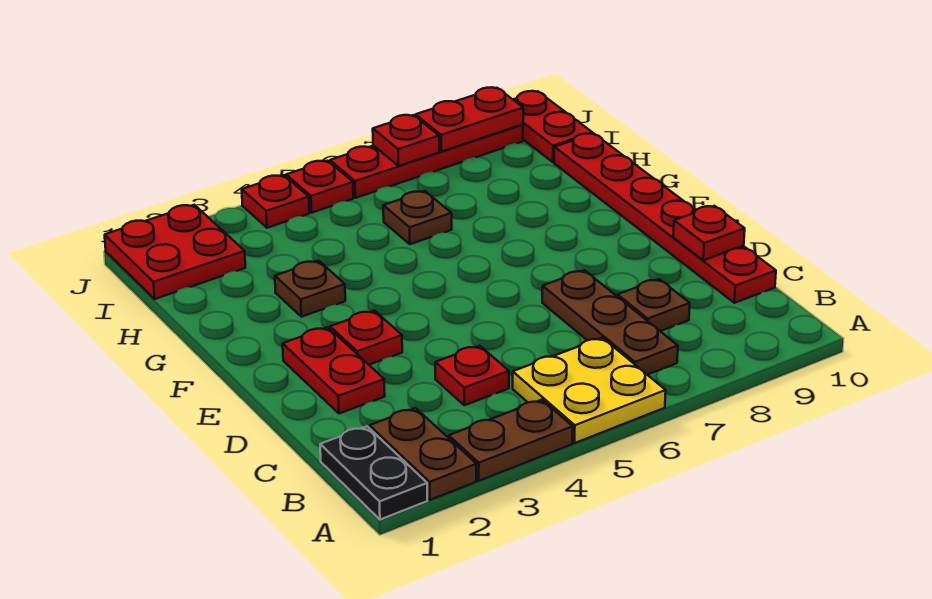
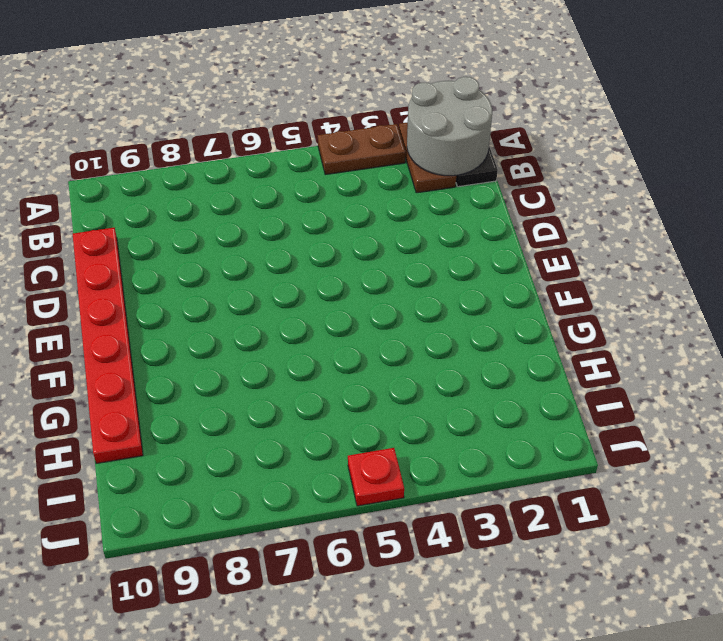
grey round brick A1:B2 level 2 -> none
none -> yellow plate A5:B6 level 1
none -> brown plate B7:D7 level 1
none -> red plate C4 level 1

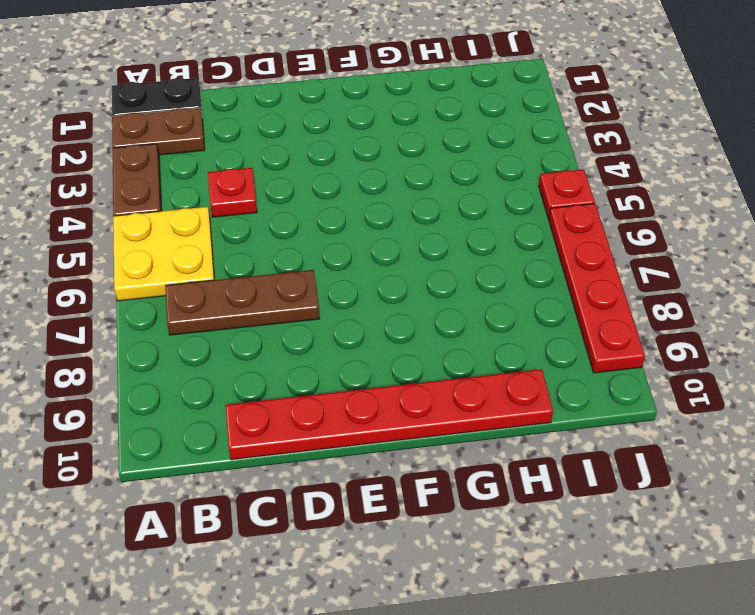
none -> brown plate C8 level 1
none -> red plate D2:E2 level 1
none -> red plate E3 level 1

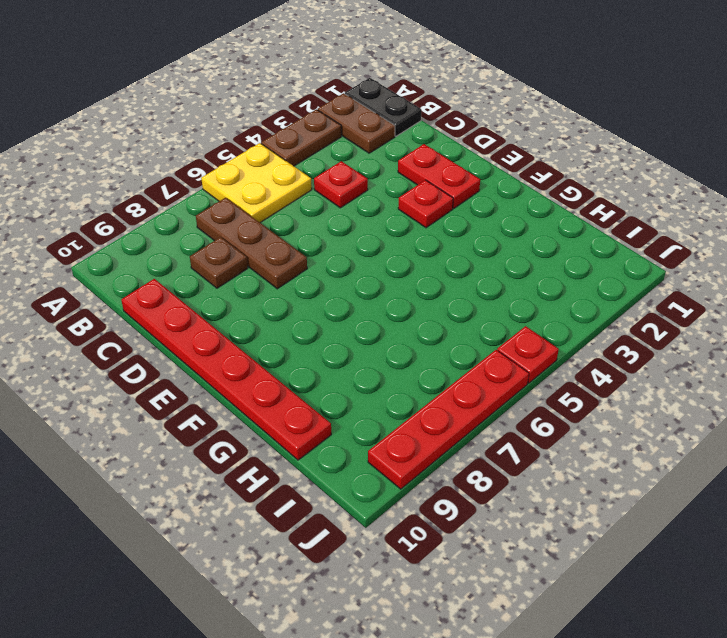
none -> brown plate G3 level 1
none -> brown plate H6 level 1
none -> red plate I1:J2 level 1

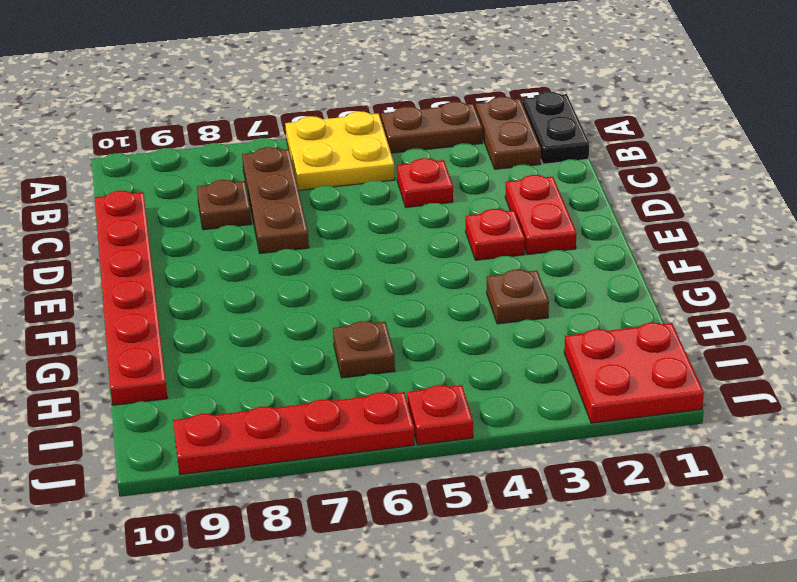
none -> red plate I10:J10 level 1
none -> red plate J4 level 1
none -> red plate D10 level 2

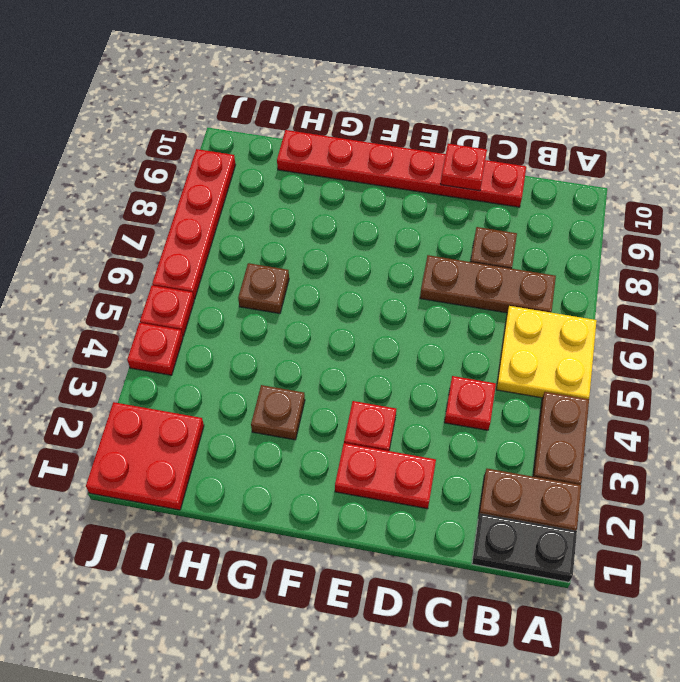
none -> red plate I10:J10 level 1
none -> red plate J7 level 2
none -> red plate J8:J9 level 2

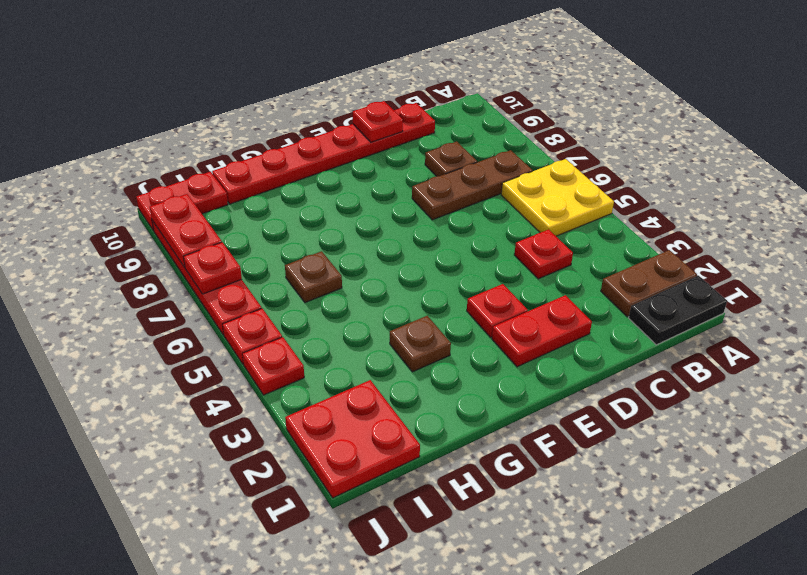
none -> brown plate A3:A4 level 1

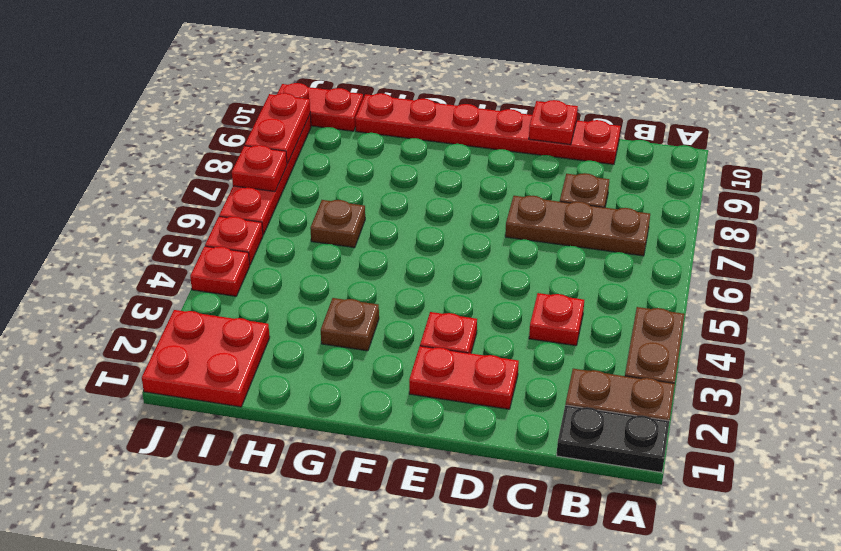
none -> yellow plate A5:B6 level 1

